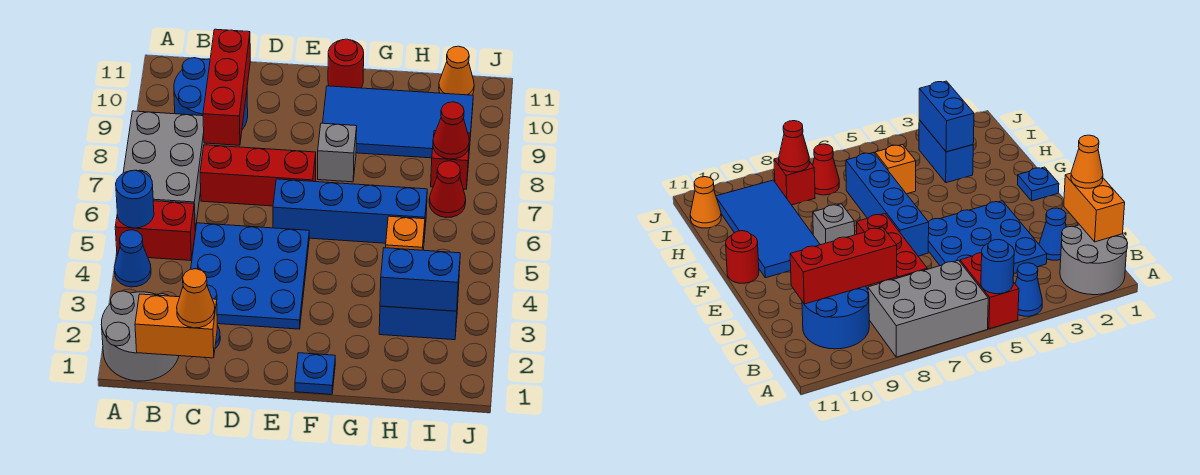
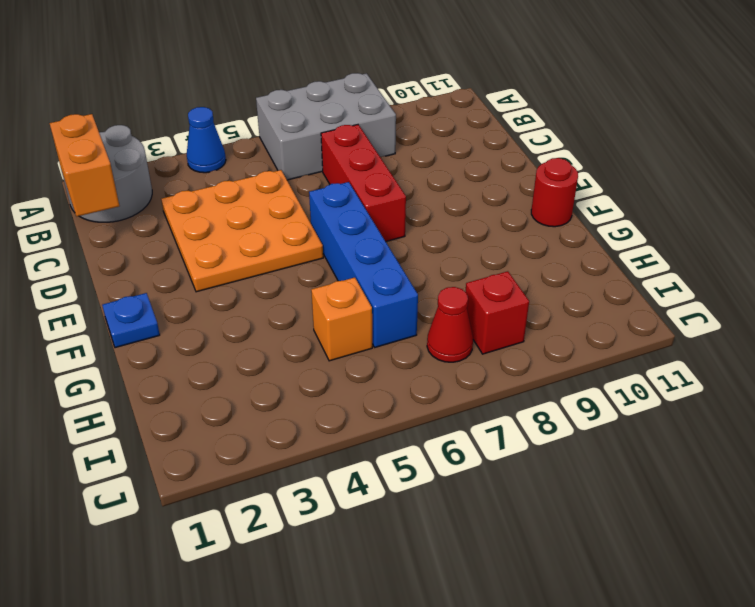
orange plate C3:E5 level 1 -> blue plate C3:E5 level 1
none -> red brick A5:B5 level 1
none -> blue round brick B9:C10 level 1
none -> blue cone C2 level 1

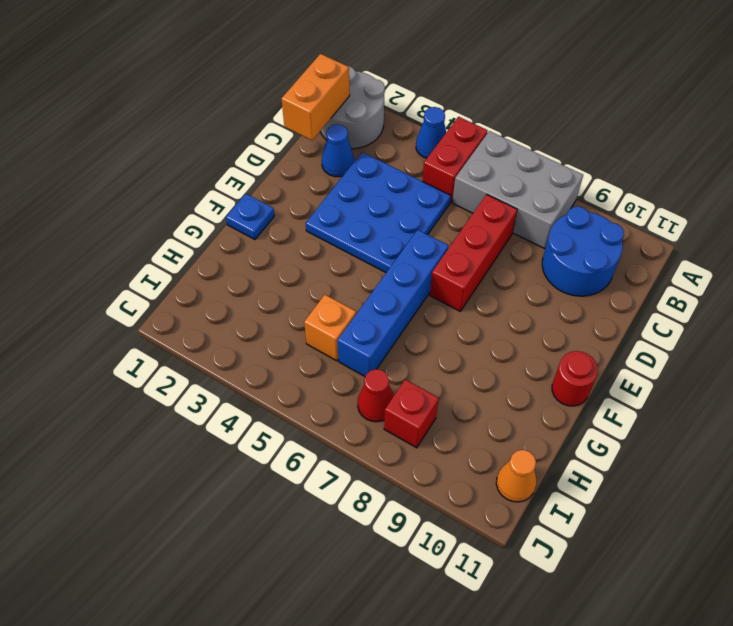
none -> grey brick F8 level 1
none -> blue tile F9:I10 level 1
none -> blue brick H3:I3 level 1

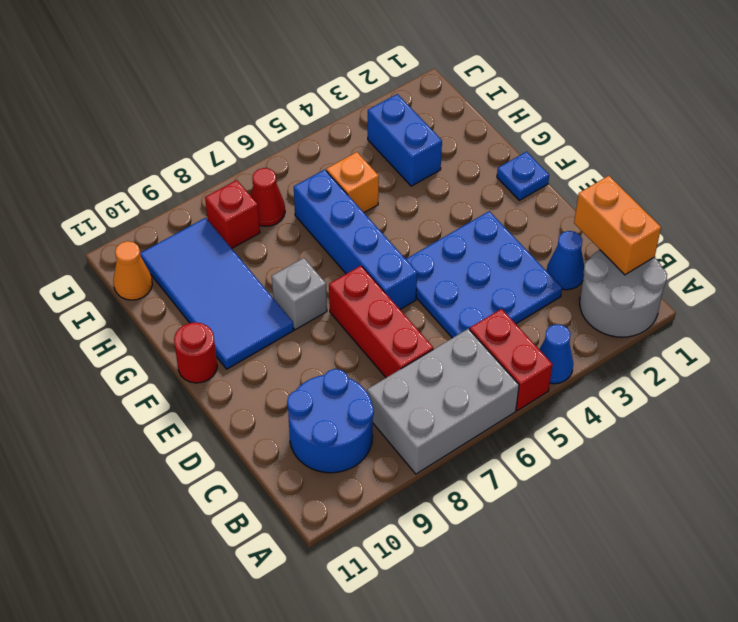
none -> blue round brick A5 level 2
none -> red brick C8:C10 level 2
none -> blue brick H3:I3 level 2

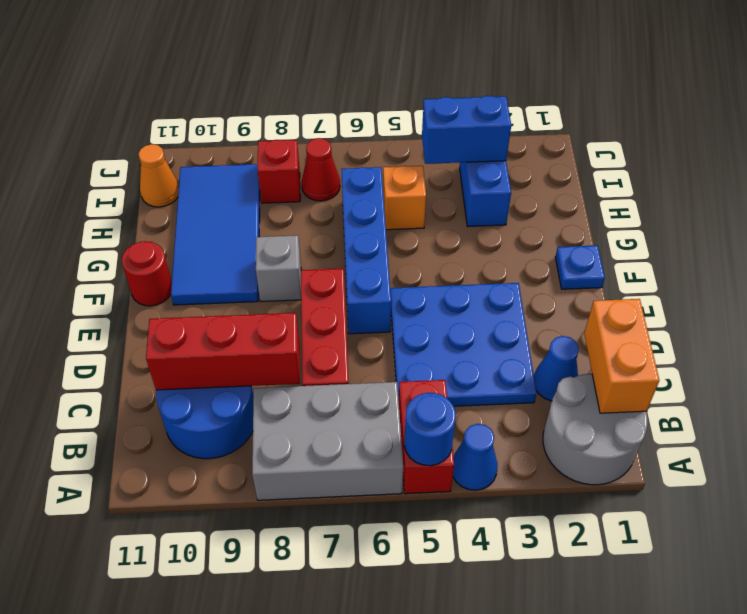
blue brick I3:I4 level 2 -> blue brick H3:I3 level 2
none -> red cone I8 level 2
none -> orange cone C1 level 3

